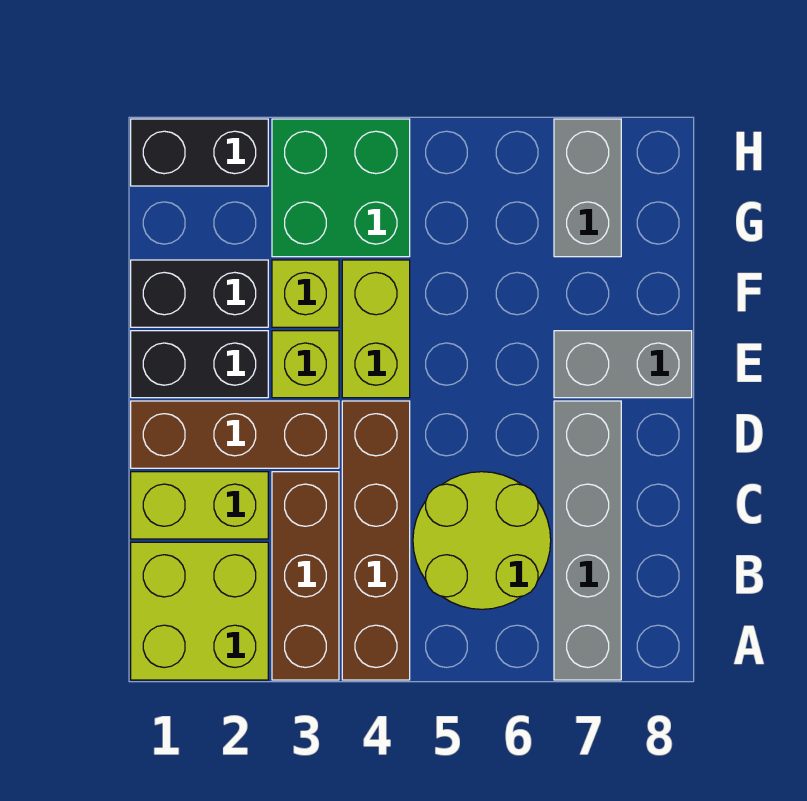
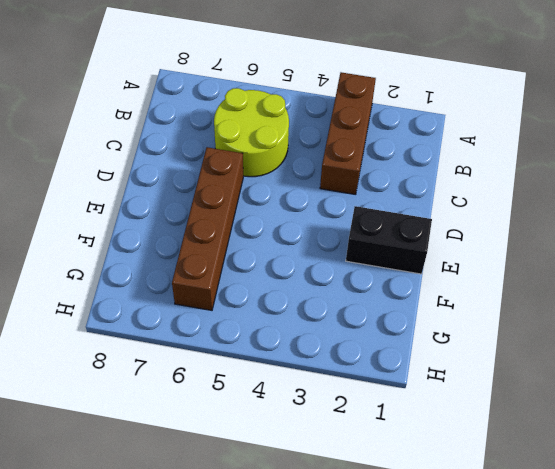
brown brick D6:G6 level 1 -> brown brick A4:D4 level 1
none -> lime brick A1:B2 level 1
none -> grey brick A7:D7 level 1
none -> lime brick C1:C2 level 1

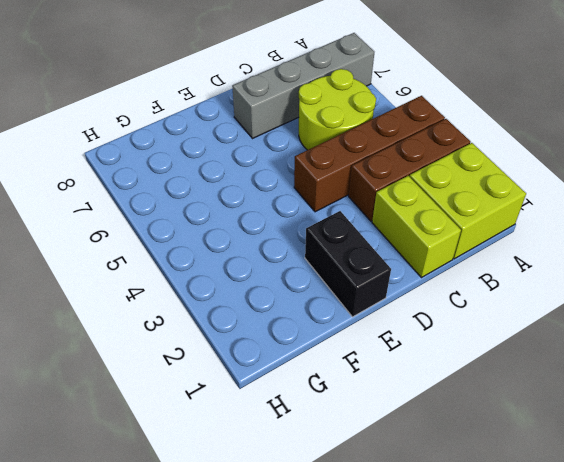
none -> brown brick D1:D3 level 1
none -> lime brick E3 level 1
none -> lime brick E4:F4 level 1

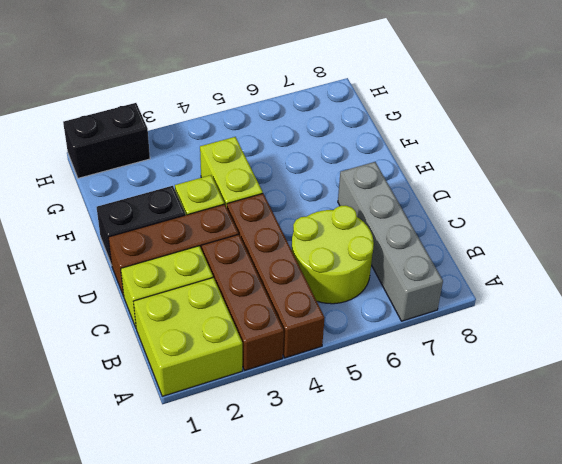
none -> grey brick E7:E8 level 1
none -> black brick F1:F2 level 1
none -> lime brick F3 level 1

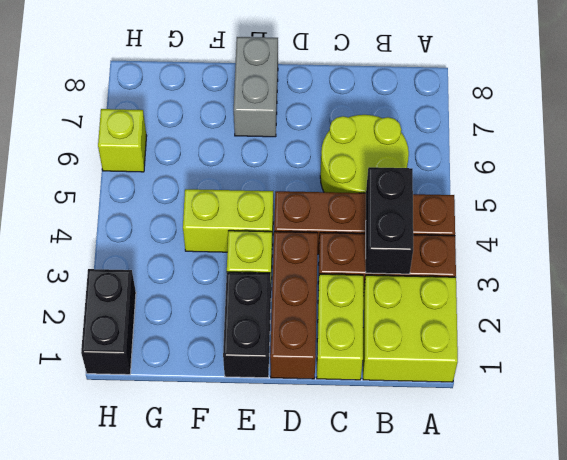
black brick B3:B4 level 2 -> black brick F1:F2 level 1
lime brick H6 level 1 -> lime brick F3 level 1
none -> grey brick A7:D7 level 1
none -> green brick G3:H4 level 1
none -> grey brick G7:H7 level 1

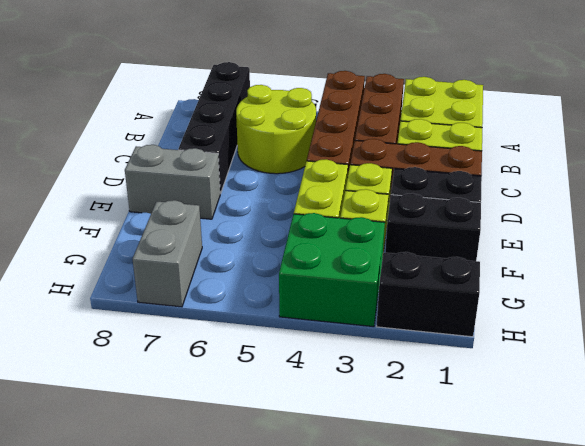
black brick A7:D7 level 1 -> grey brick A7:D7 level 1

